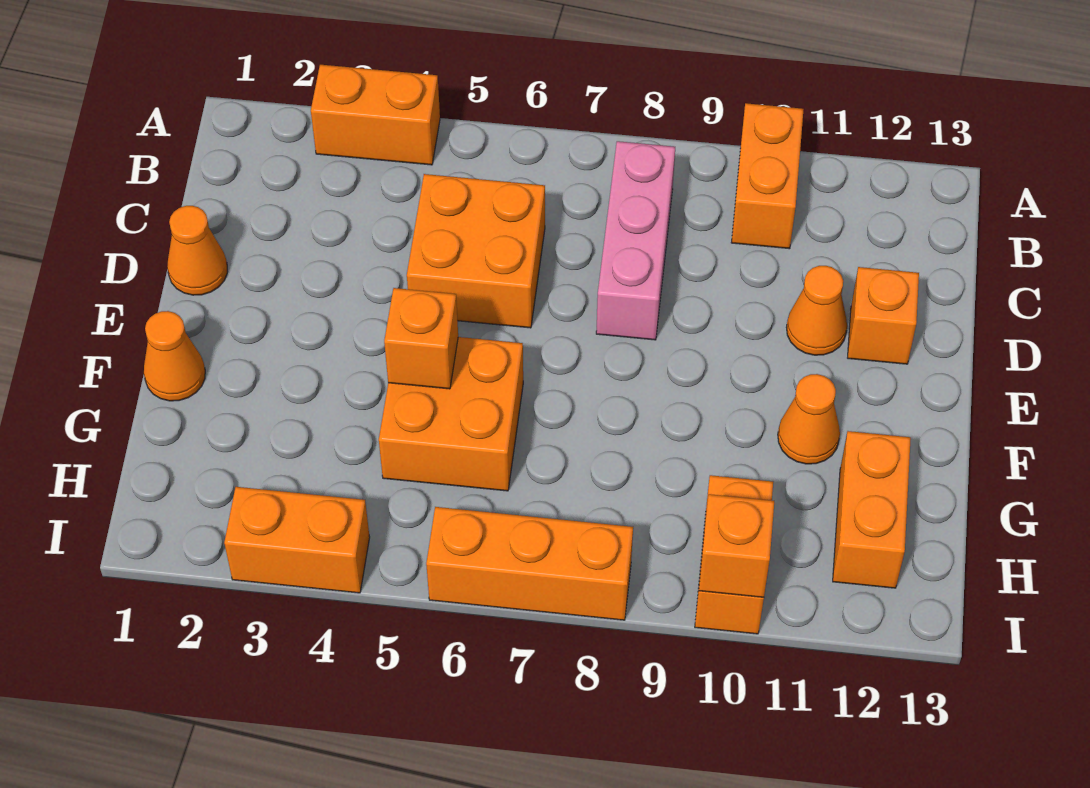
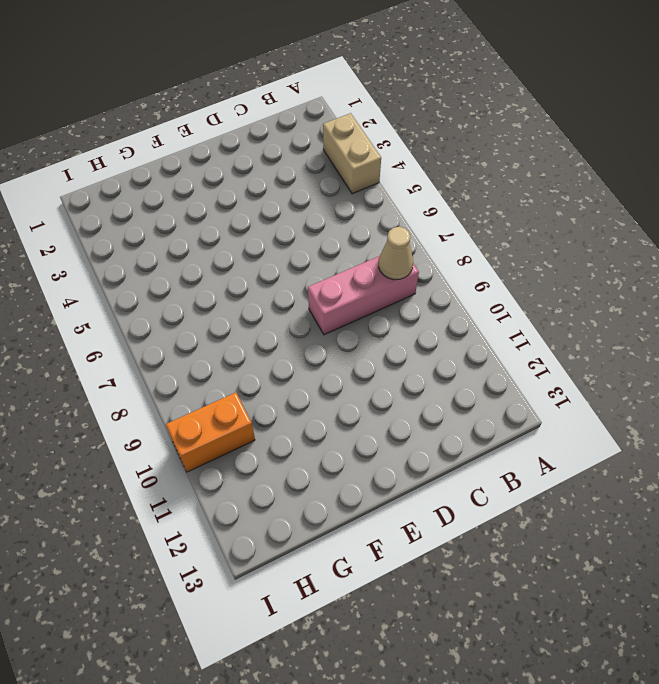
tan brick A3:A4 level 1 -> orange brick A3:A4 level 1
tan cone B8 level 2 -> none
none -> orange brick A10:B10 level 1
none -> orange brick C5:D6 level 1
none -> orange cone D1 level 1

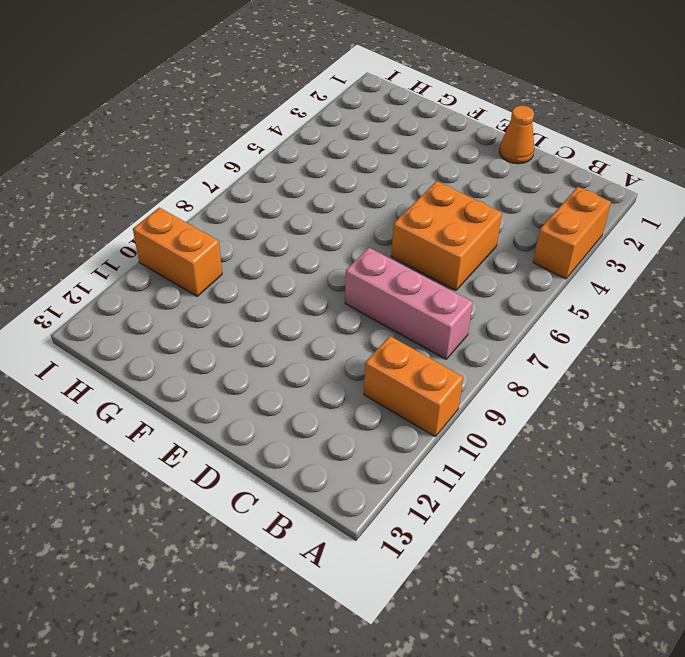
none -> orange cone D11 level 1
none -> orange brick D12 level 1
none -> orange cone F1 level 1

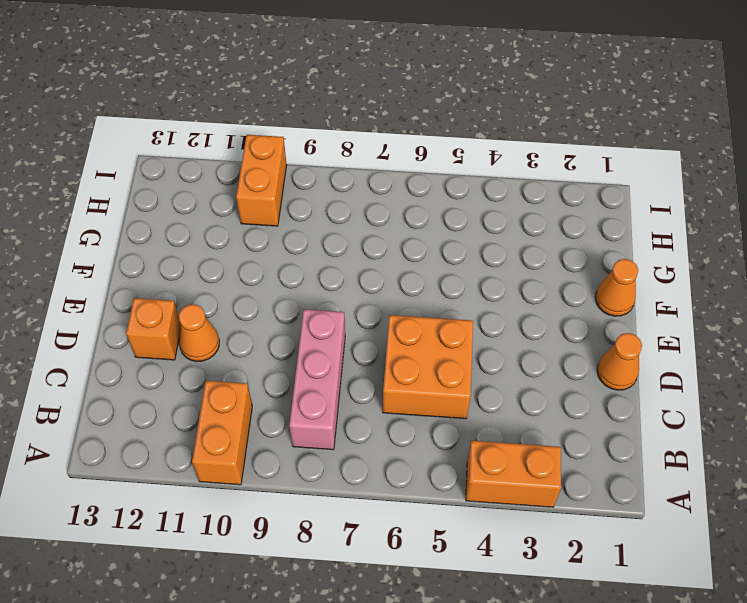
none -> orange brick F5:G6 level 1
none -> orange cone F11 level 1
none -> orange brick G12:H12 level 1

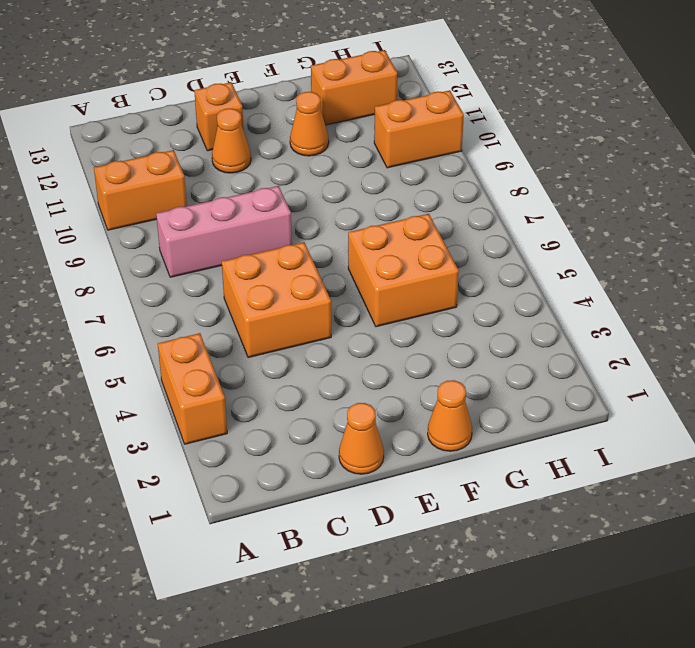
none -> orange brick I3:I4 level 1
none -> orange brick I6:I8 level 1
none -> orange brick F5 level 2

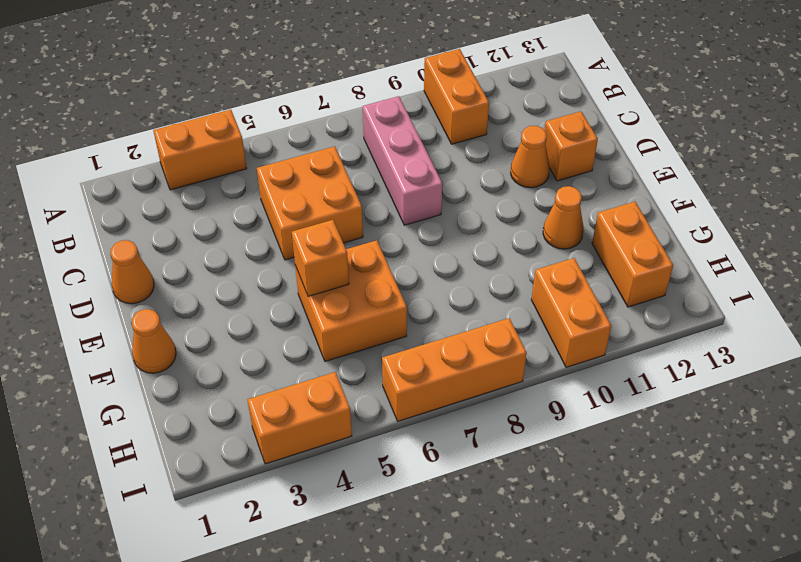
none -> orange brick I10 level 2

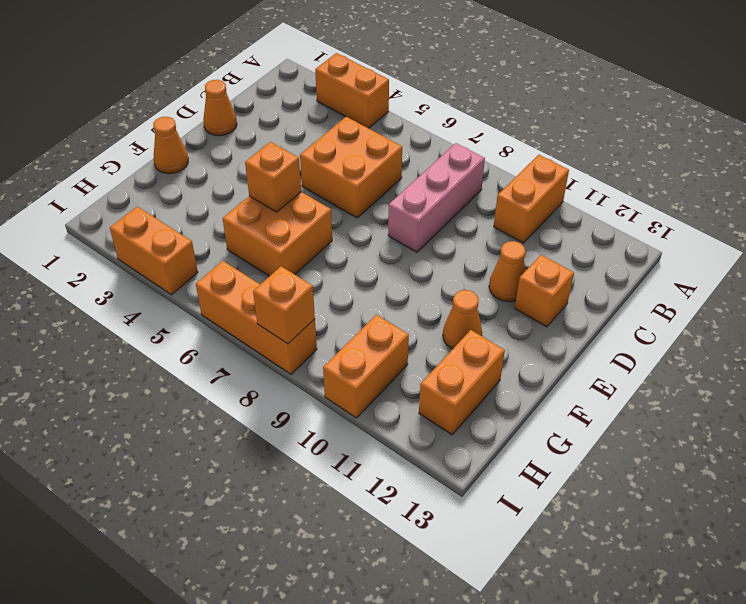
orange brick I8 level 2 -> orange brick I10 level 2

